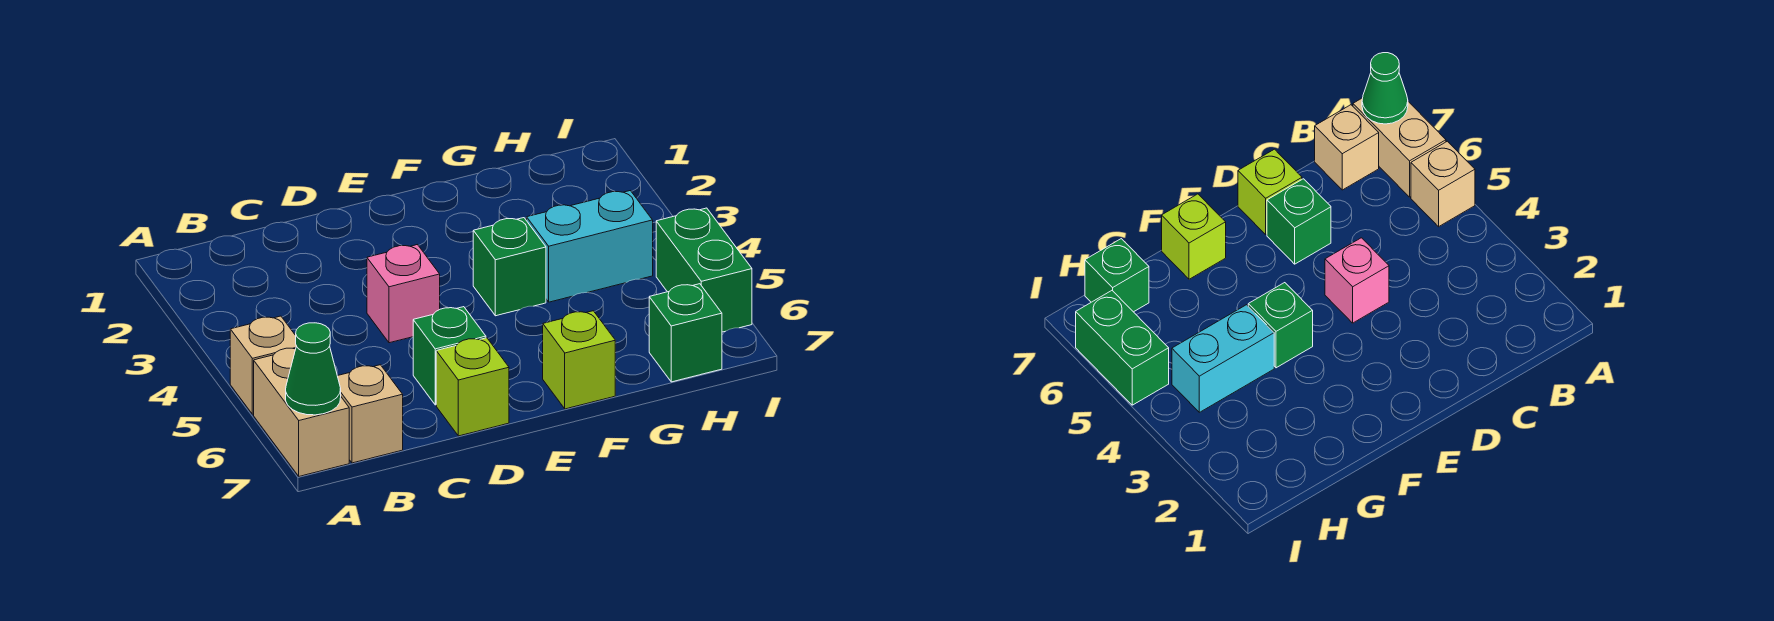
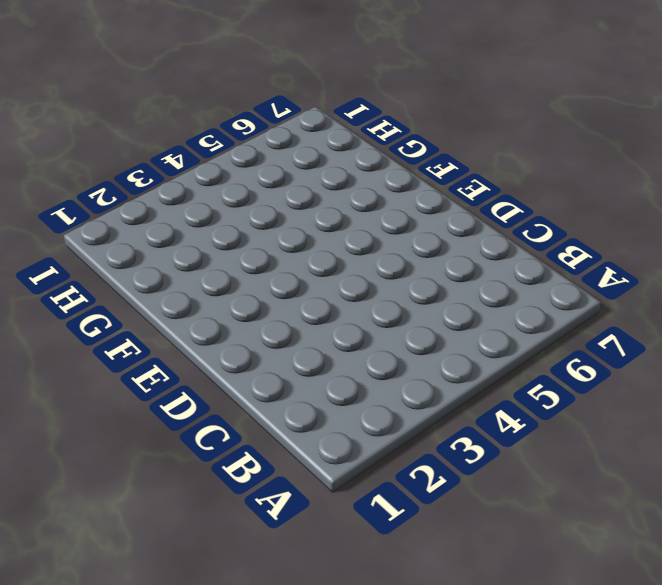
none -> tan brick A5 level 1
none -> tan brick A6:A7 level 1
none -> tan brick B7 level 1

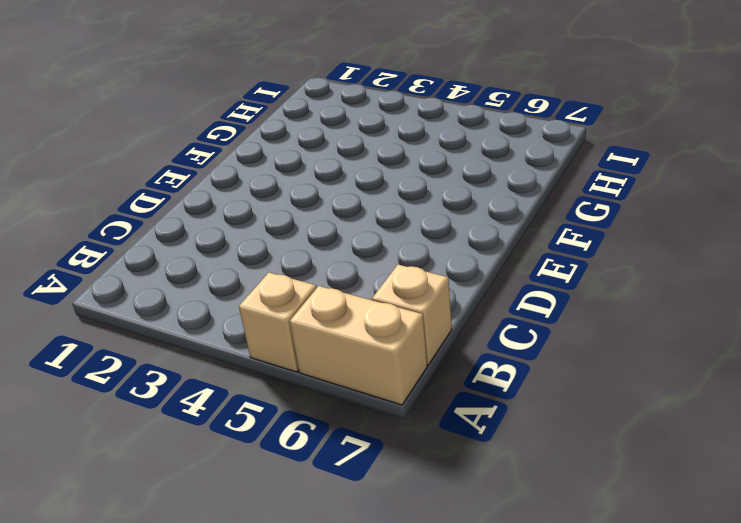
none -> pink brick D4 level 1
none -> green brick D6 level 1
none -> lime brick D7 level 1

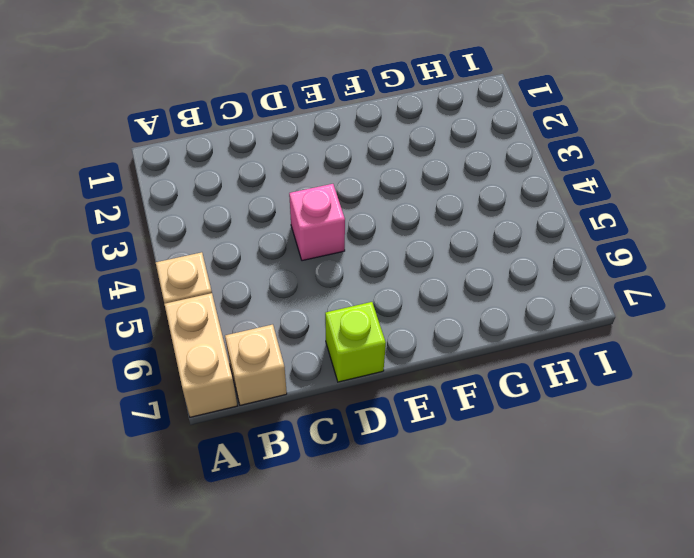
none -> green brick D6 level 1
none -> green brick F4 level 1
none -> lime brick F7 level 1

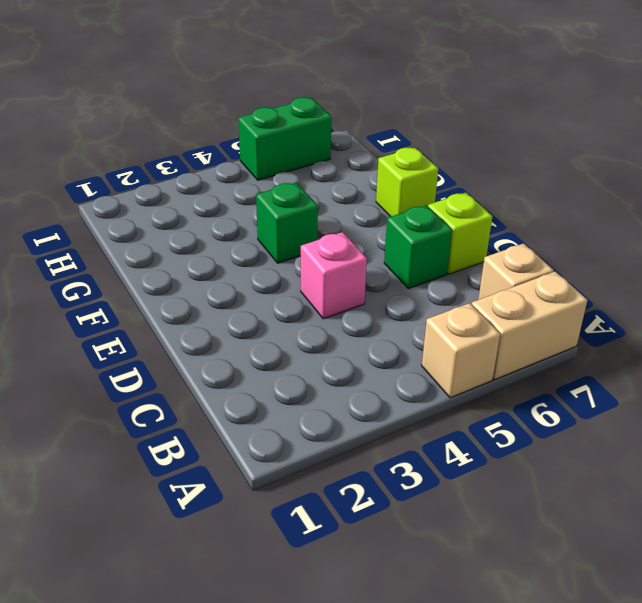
none -> cyan brick G4:H4 level 1
none -> green brick H7 level 1
none -> green cone A7 level 2

